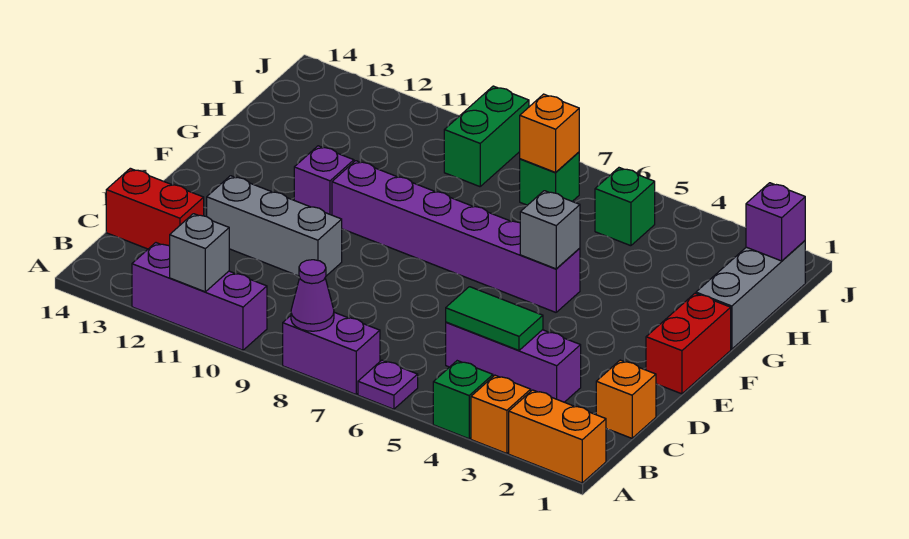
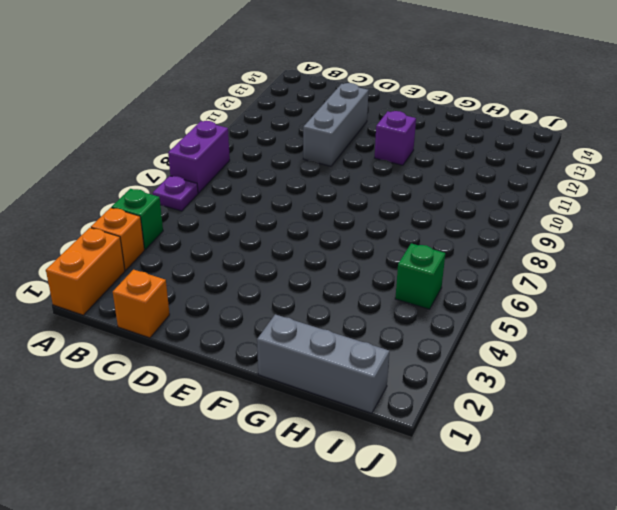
none -> purple brick A10:A12 level 1
none -> purple brick C3:C5 level 1
none -> red brick C13:C14 level 1

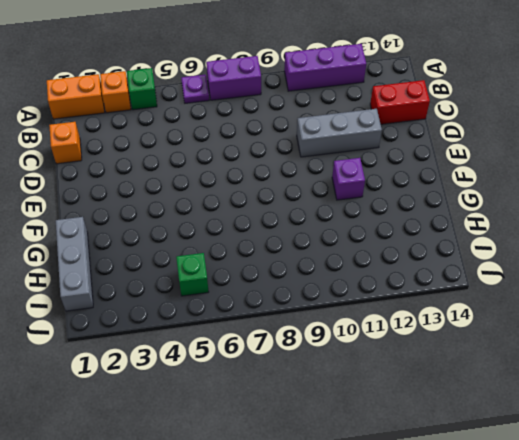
none -> purple brick C3:C5 level 1
none -> red brick E1:F1 level 1
none -> purple brick F5:F10 level 1

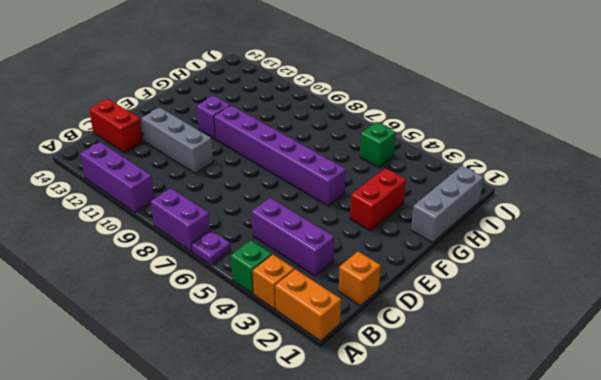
red brick F3:G3 level 1 -> red brick E1:F1 level 1
none -> green brick I7 level 1
none -> green brick I9:J9 level 1
none -> purple cone A8 level 2

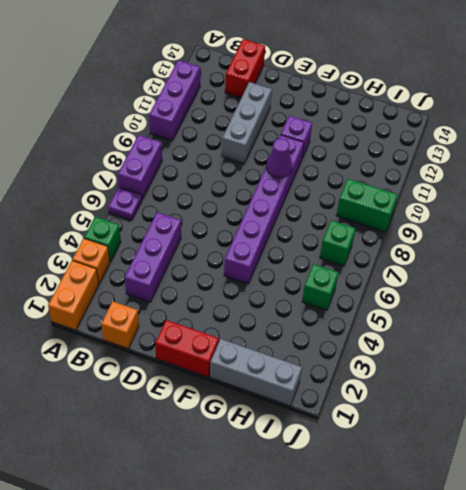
purple cone F9 level 2 -> purple cone A8 level 2
none -> grey brick A11 level 2
none -> green tile C4:C5 level 2
none -> grey brick F5 level 2

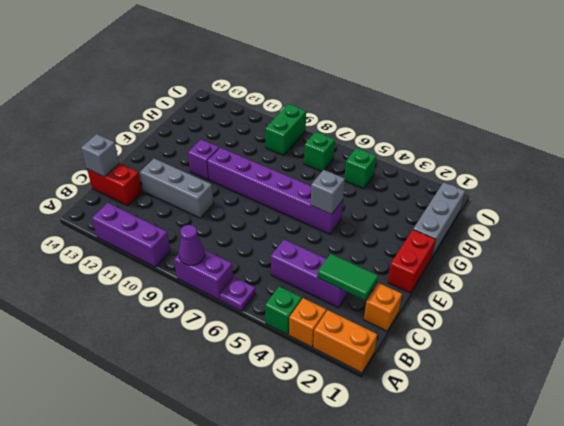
green tile C2:C3 level 2 -> green tile C4:C5 level 2
grey brick C14 level 2 -> grey brick A11 level 2
none -> purple brick I1 level 2
none -> orange brick I7 level 2

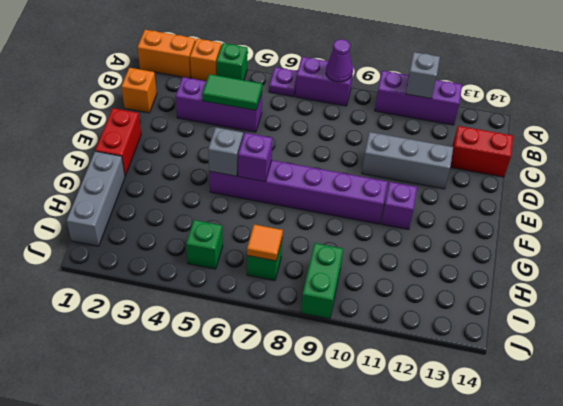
purple brick F6 level 2 -> purple brick I1 level 2
orange tile I7 level 2 -> orange brick I7 level 2

